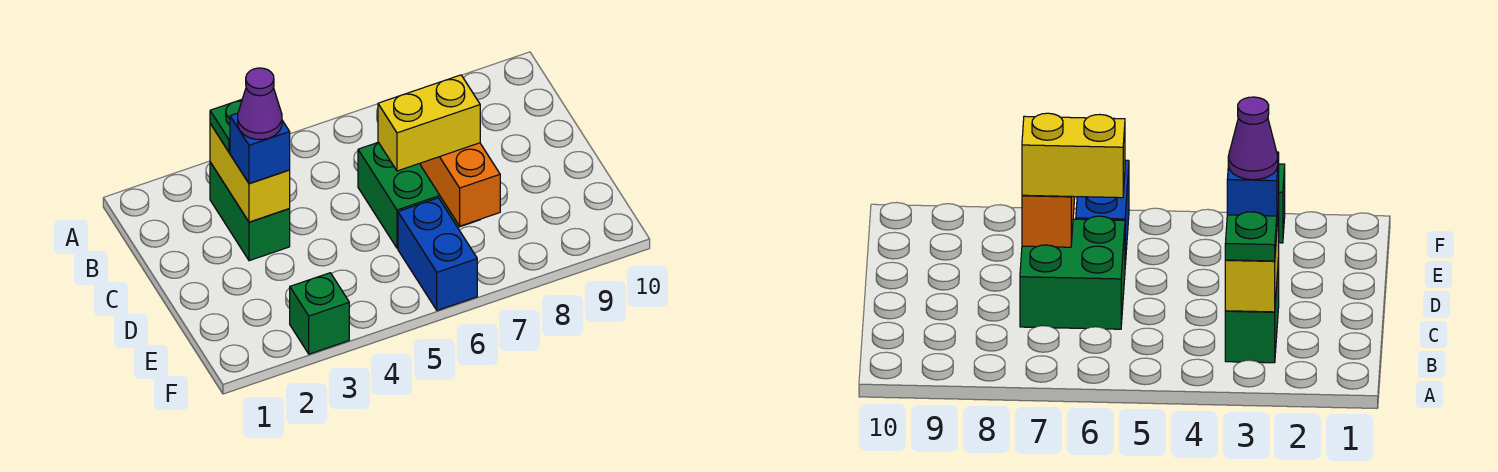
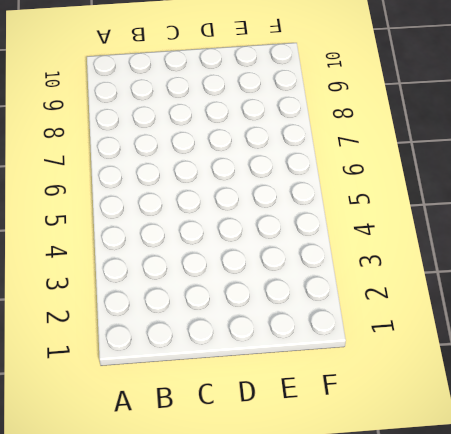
none -> green brick B3:C3 level 1
none -> green brick C6:D7 level 1

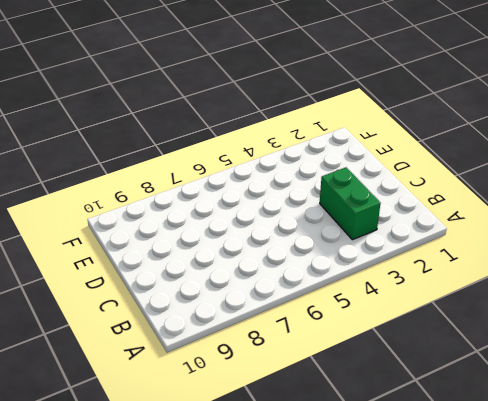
none -> green brick C6:D7 level 1
none -> blue brick E6:F6 level 1

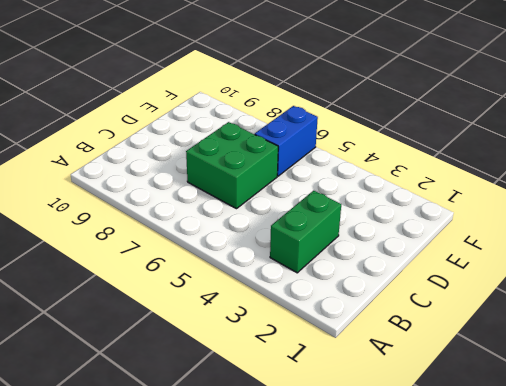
none -> green brick F3 level 1
none -> yellow brick B3:C3 level 2

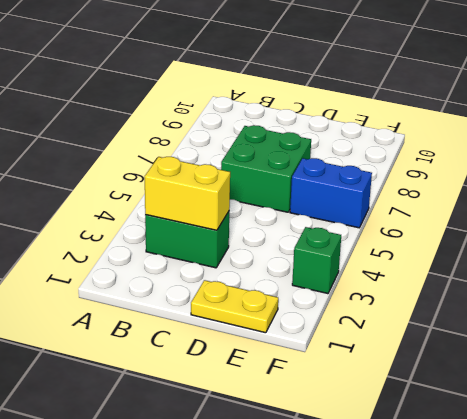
yellow plate D1:E1 level 1 -> none
none -> orange brick D7:E7 level 2
none -> green plate B3 level 3

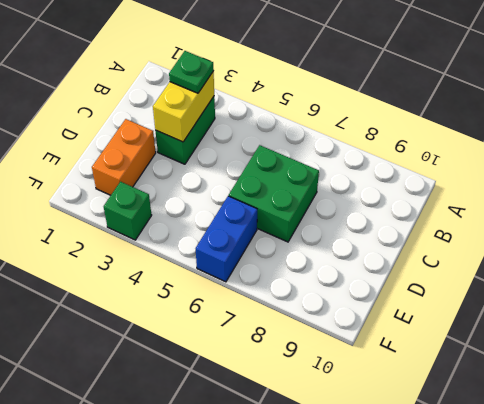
orange brick D2:E2 level 1 -> orange brick D7:E7 level 2
none -> blue brick C3 level 3
none -> yellow brick D6:D7 level 3

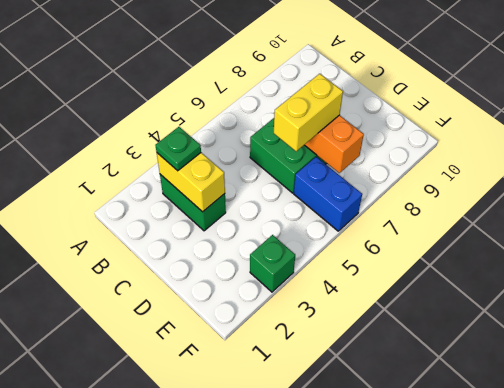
none -> blue brick C3 level 3
none -> purple cone C3 level 4

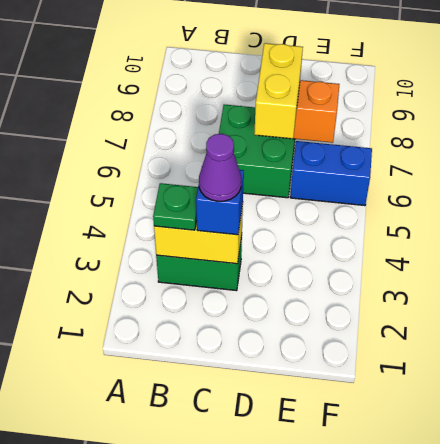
none -> green brick F3 level 1

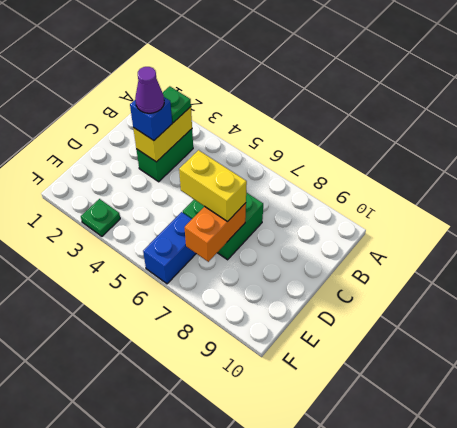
green plate F3 level 1 -> green brick F3 level 1

